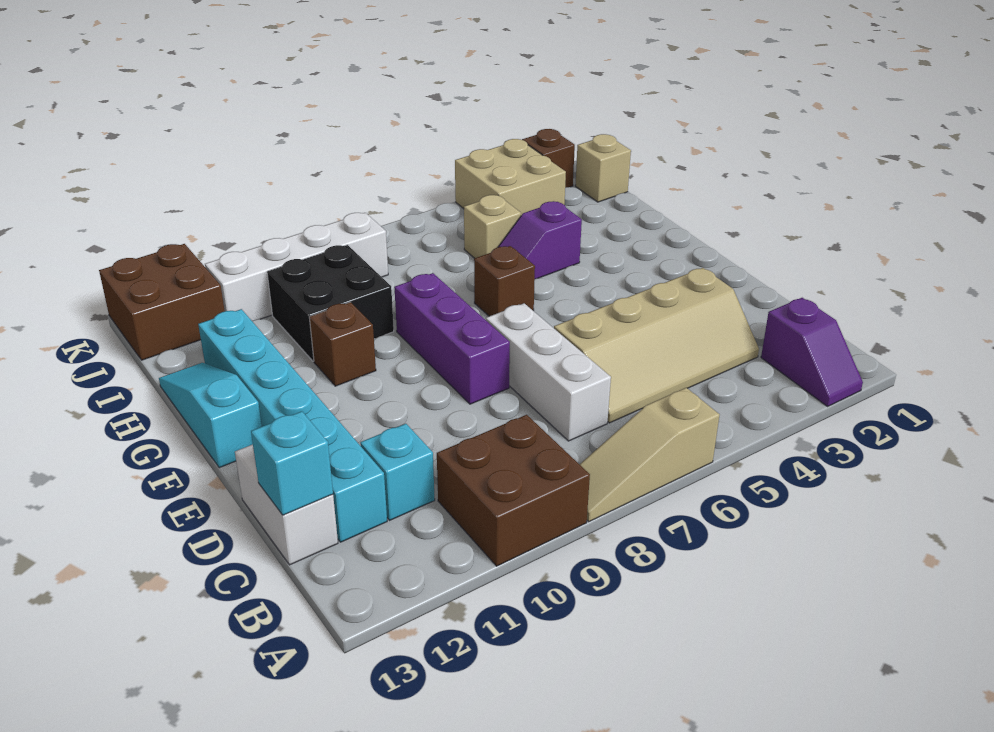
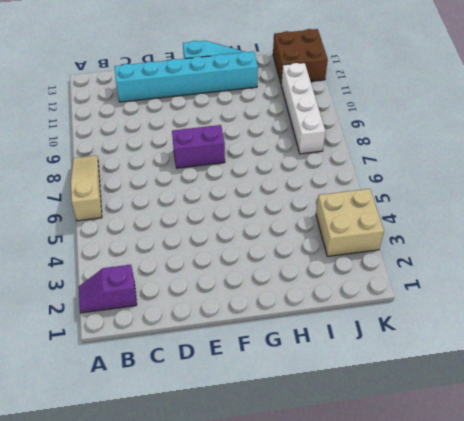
purple brick E8:F8 level 1 -> purple brick E8:G8 level 1
none -> brown brick A9:B10 level 1
none -> tan slope C3:D6 level 1 top D
none -> white brick C7:E7 level 1

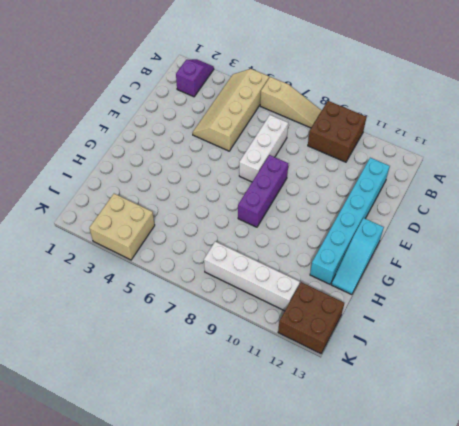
tan slope A4:D5 level 1 top 5 -> tan slope C3:D6 level 1 top D
none -> cyan brick C11 level 1
none -> white brick C13:D13 level 1
none -> brown brick G6 level 1

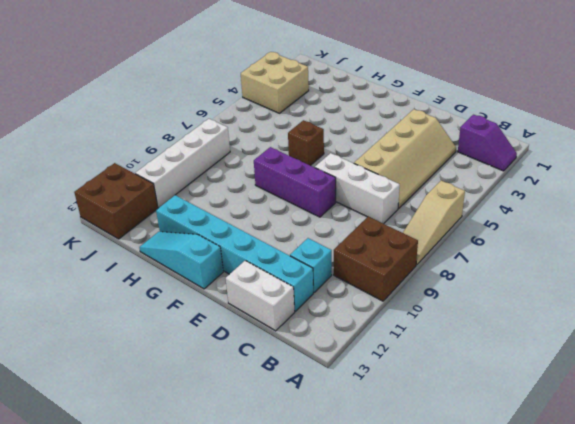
none -> brown brick G10 level 1
none -> purple slope H4:H5 level 1 top 4
none -> black brick H9:I10 level 1

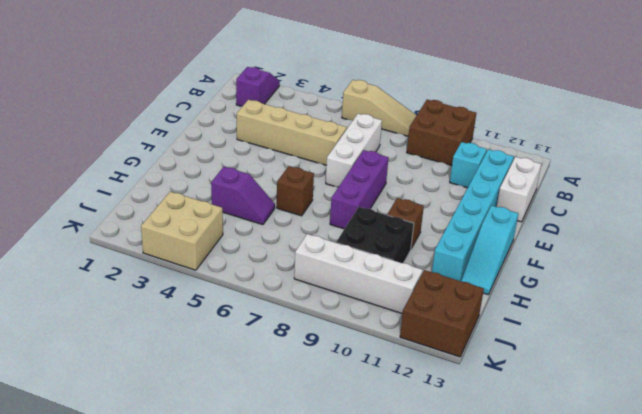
none -> tan brick I5 level 1
none -> tan brick J1 level 1
none -> brown brick K2 level 1

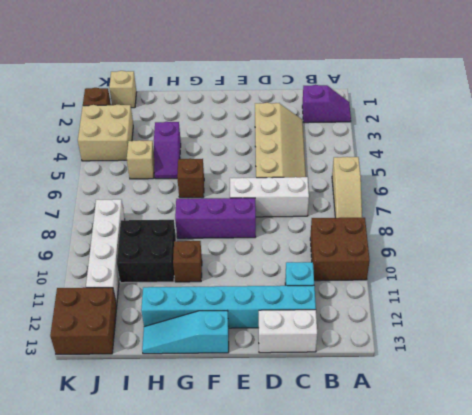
none -> cyan brick C13 level 2

